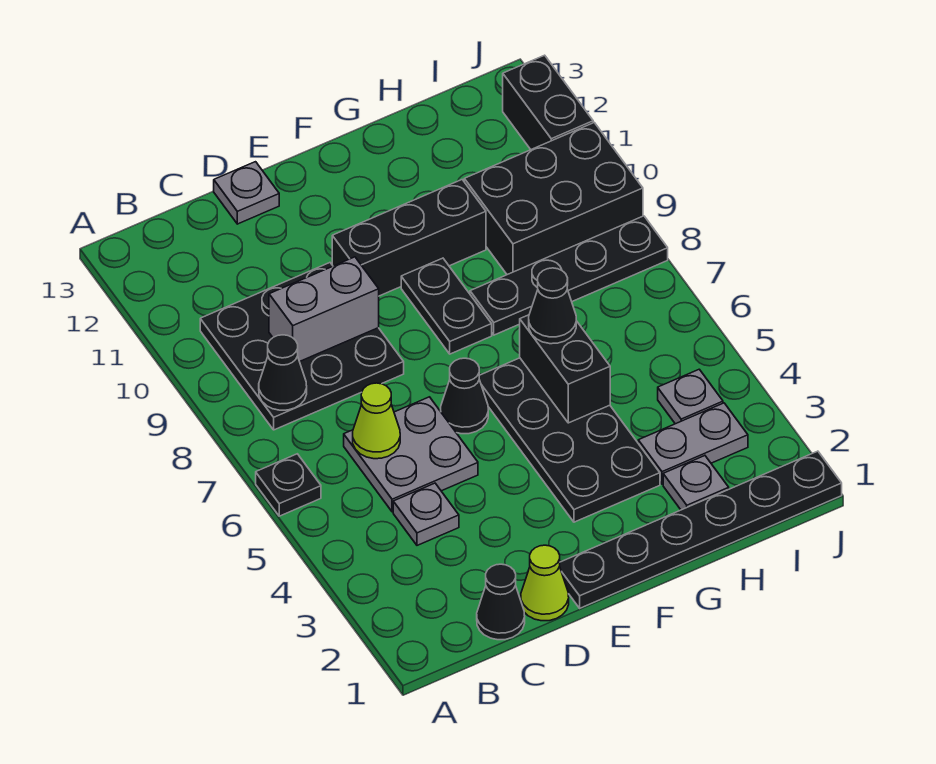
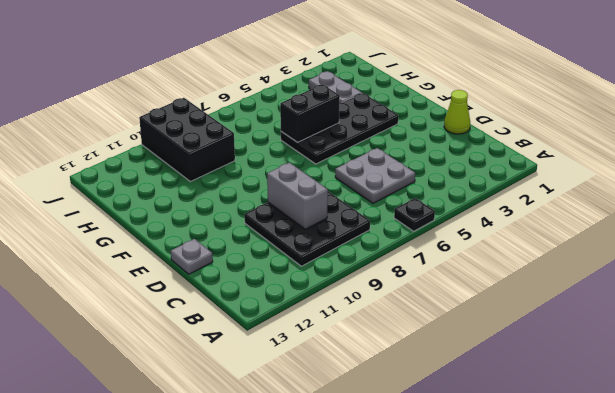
none -> black cone C1 level 1
none -> grey plate C4 level 1
none -> black plate E1:J1 level 1

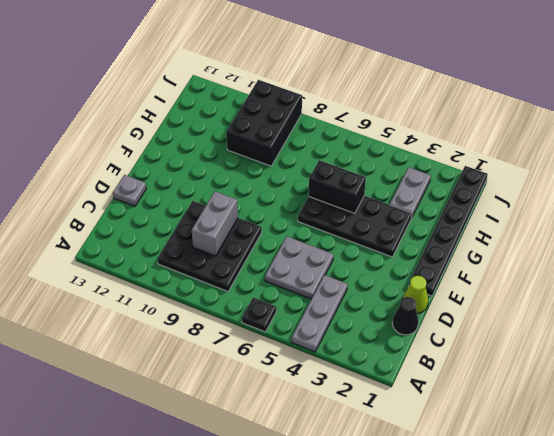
grey plate A4:C4 level 1 -> grey plate C4 level 1
none -> black cone E6 level 1
none -> black brick E10:G10 level 1
none -> black plate F8:F9 level 1

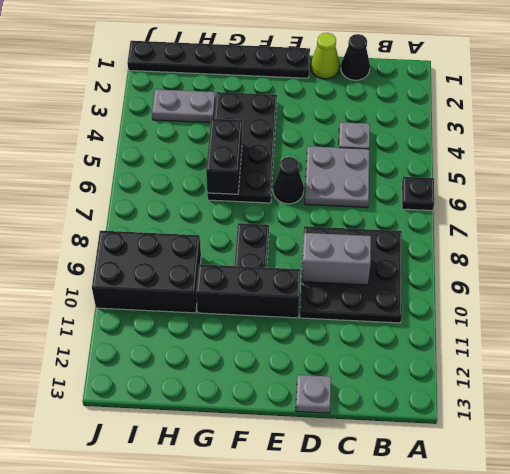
none -> black plate G8:J8 level 1
none -> grey plate H2 level 1
none -> grey plate I4 level 1

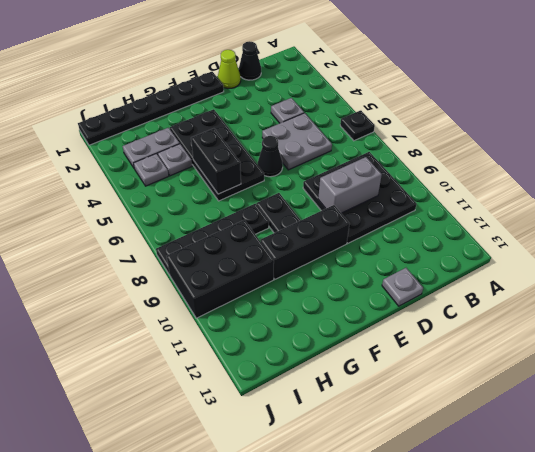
grey plate H4 level 1 -> grey plate H2 level 1
none -> black brick J11:J12 level 1
none -> black cone B8 level 2
none -> lime cone C6 level 2

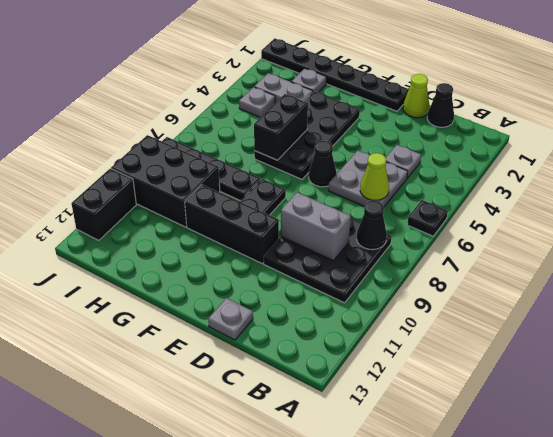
none -> black cone G6 level 3

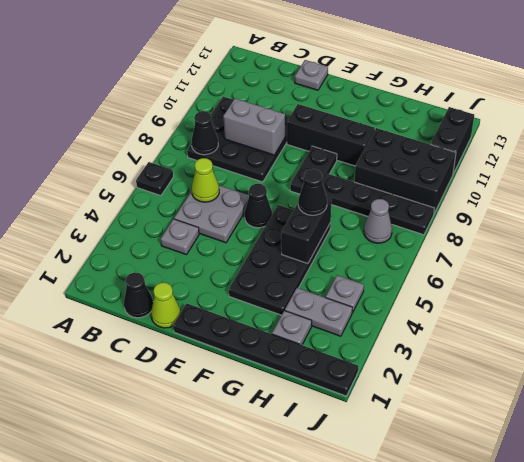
grey cone I7 level 1 -> none

